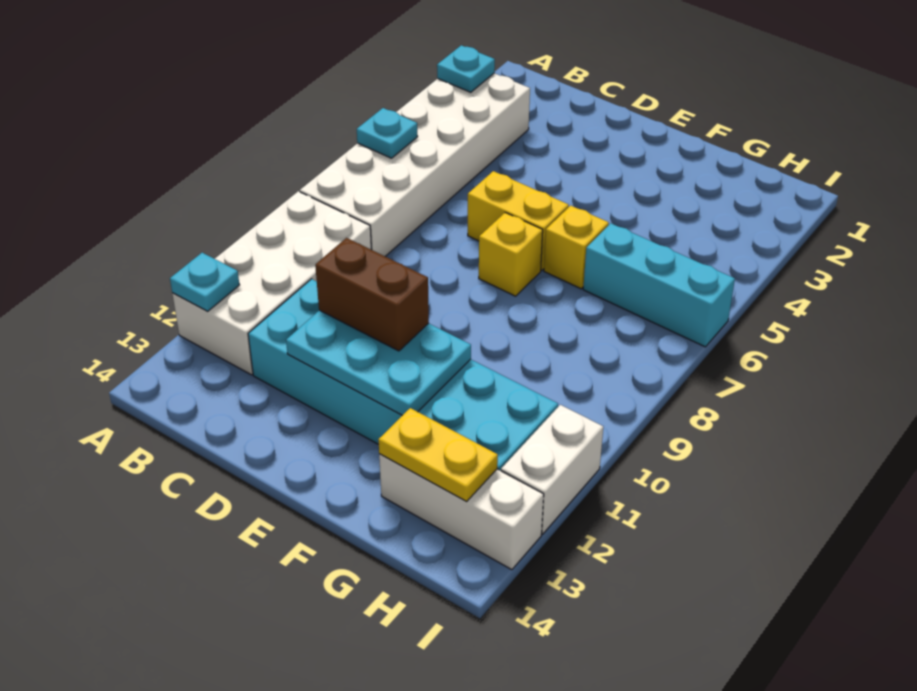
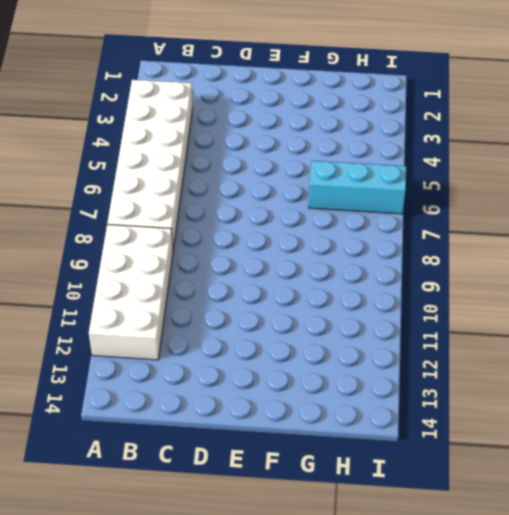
none -> cyan brick C11:H12 level 1
none -> yellow brick D6:E6 level 1
none -> yellow brick E7 level 1

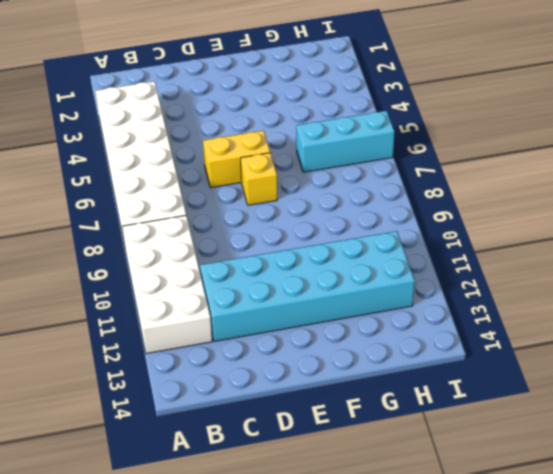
none -> yellow brick F6 level 1
none -> white brick G13:I13 level 1
none -> white brick I11:I12 level 1

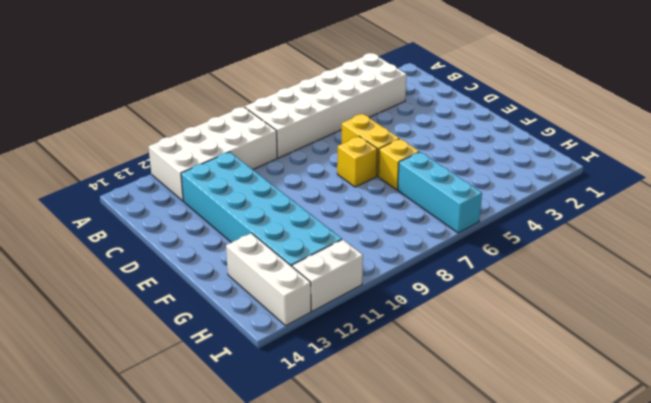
none -> cyan plate A3 level 2
none -> cyan plate A6 level 2
none -> cyan plate A12 level 2

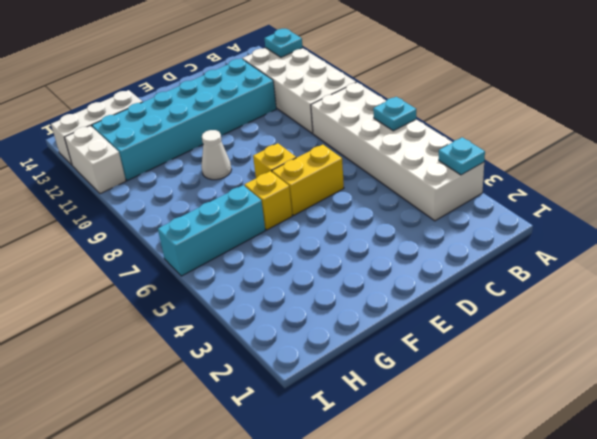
white cone F9 level 1 -> none
none -> cyan plate D11:F12 level 2
none -> yellow plate G13:H13 level 2
none -> brown brick D11:E11 level 3

